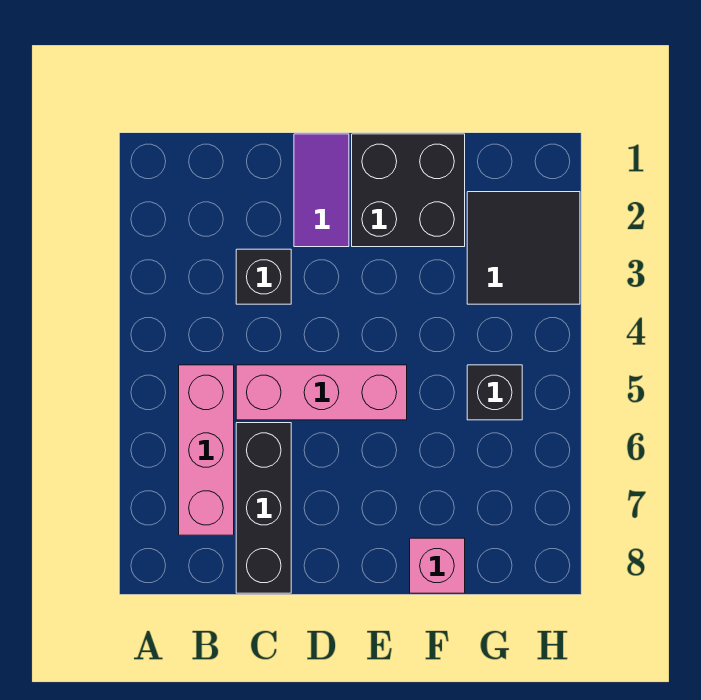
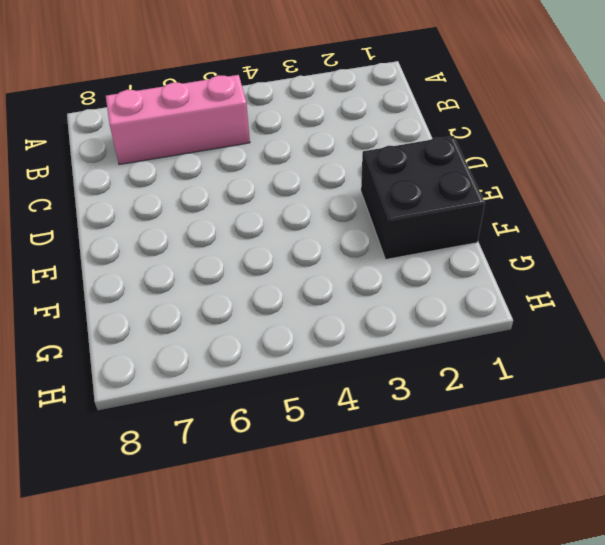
none -> black brick C3 level 1
none -> pink brick C5:E5 level 1

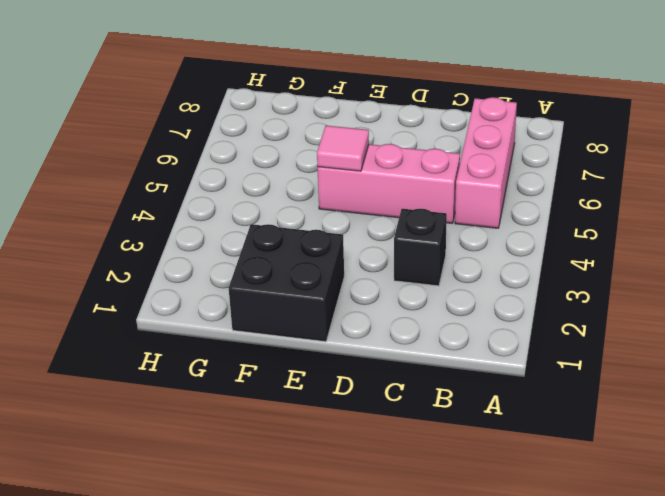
pink tile E5 level 2 -> none
none -> black brick C6:C8 level 1
none -> purple tile D1:D2 level 1

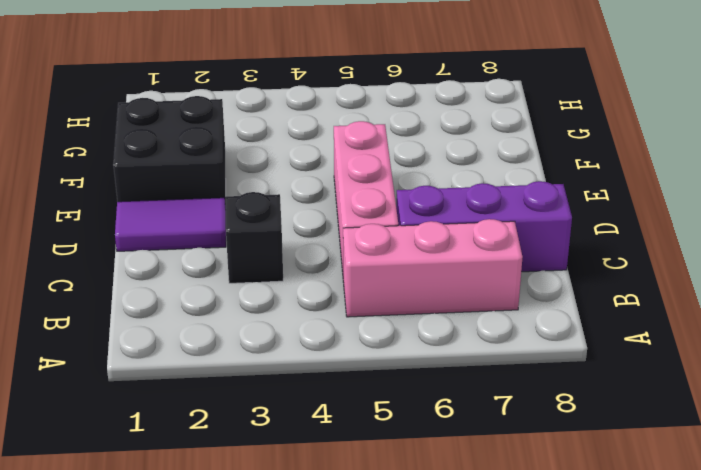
purple brick C6:C8 level 1 -> black brick C6:C8 level 1
none -> pink brick F8 level 1
none -> black tile G2:H3 level 1

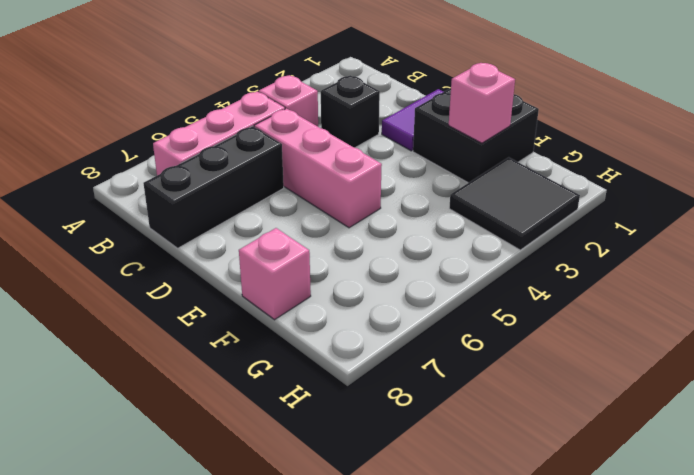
pink brick B4 level 1 -> none
pink brick F2 level 2 -> none
none -> black brick G5 level 1

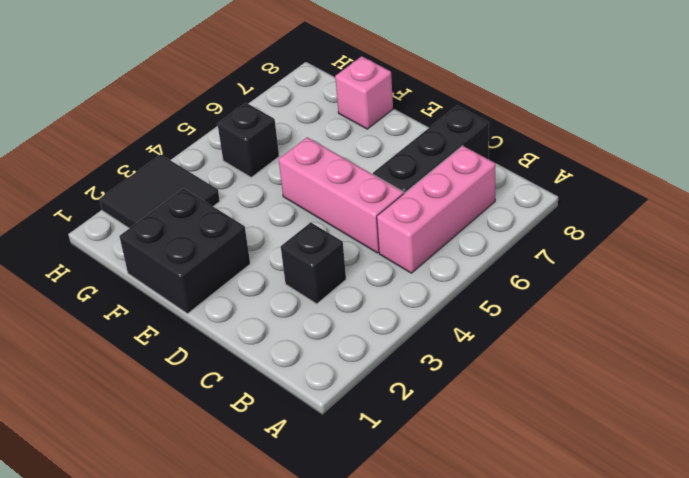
none -> purple tile D1:D2 level 1

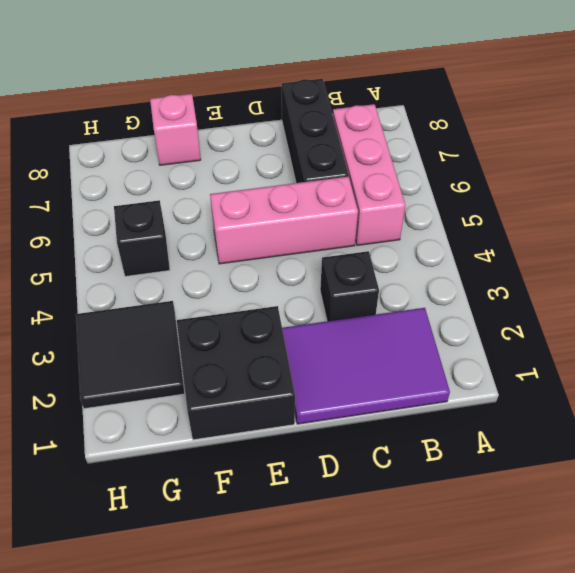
purple tile B1:D2 level 1 -> purple tile D1:D2 level 1

